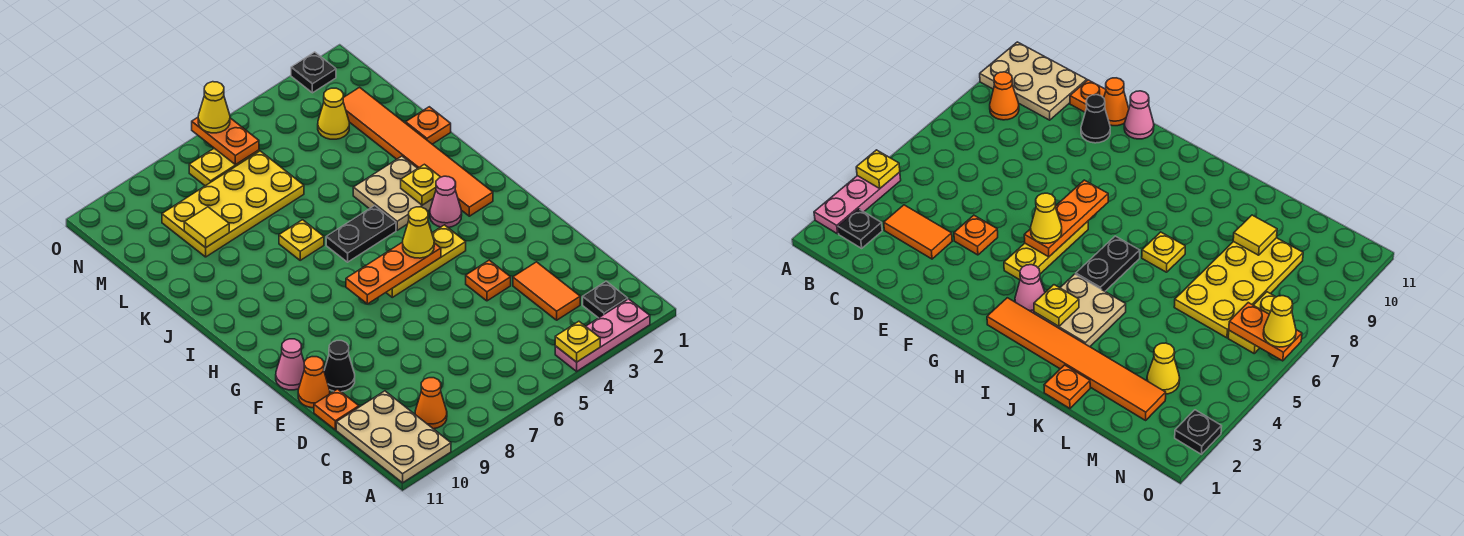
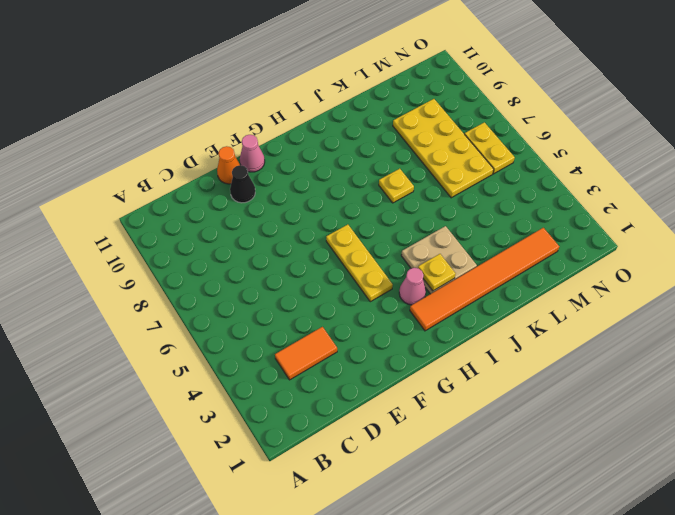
none -> pink plate A2:A4 level 1
none -> tan plate A10:C11 level 1
none -> black plate B2 level 1

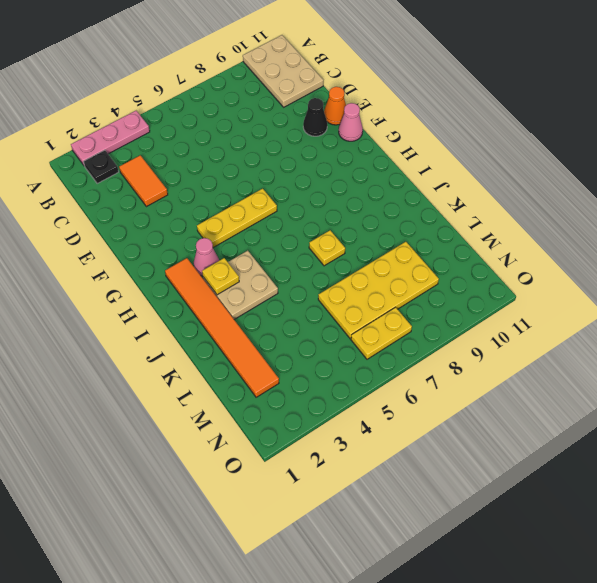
none -> orange cone B9 level 1
none -> orange plate D11 level 1
none -> orange plate E4 level 1

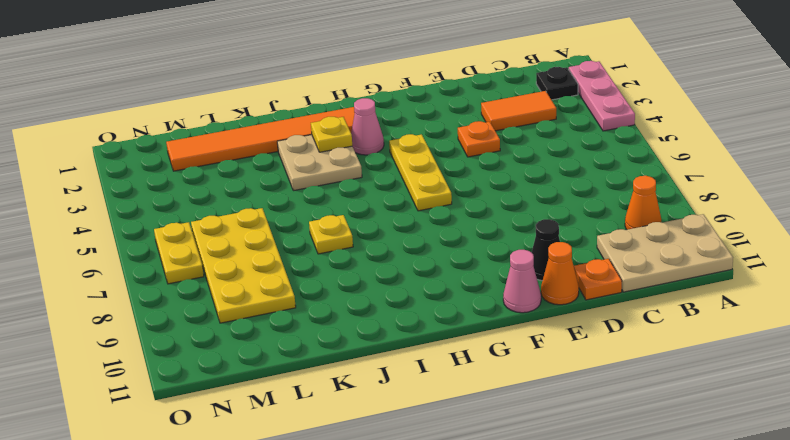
none -> black plate I5:I6 level 1
none -> orange plate K1 level 1
none -> yellow cone M3 level 1

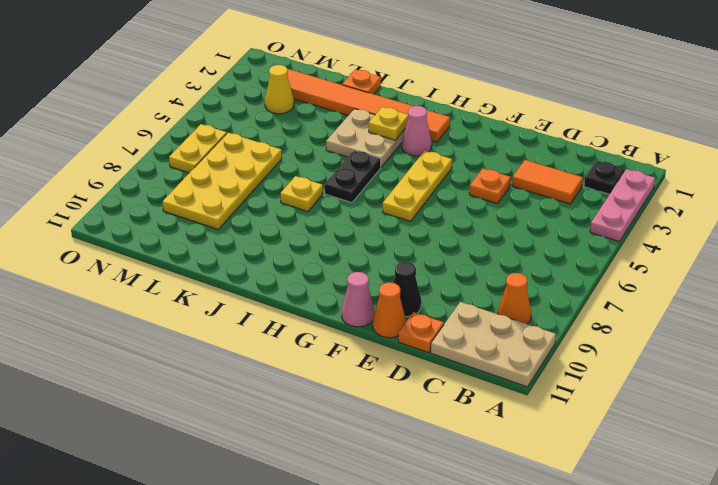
none -> black plate O2 level 1
none -> yellow plate A4 level 2
none -> orange plate G5:G7 level 2

